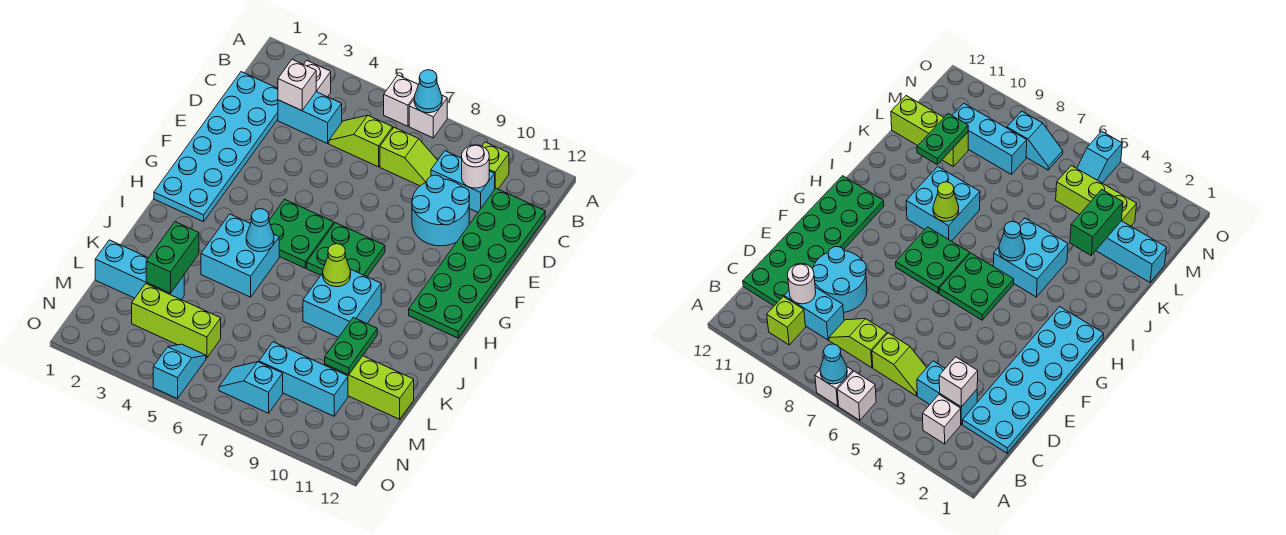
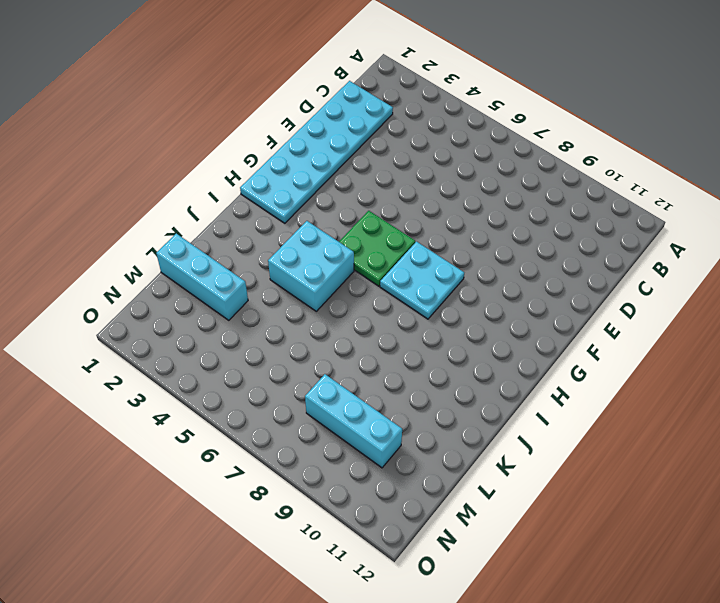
cyan plate G7:H8 level 1 -> green plate G7:H8 level 1
none -> white brick A6 level 1
none -> white brick A7 level 1
none -> white brick B3 level 1

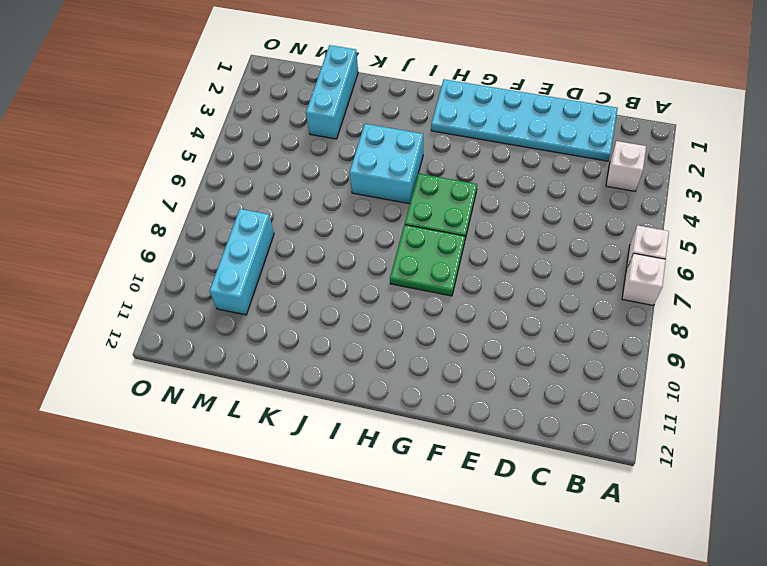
none -> lime brick B10 level 1
none -> cyan brick C3:C4 level 1
none -> lime slope C5:C6 level 1 top 6

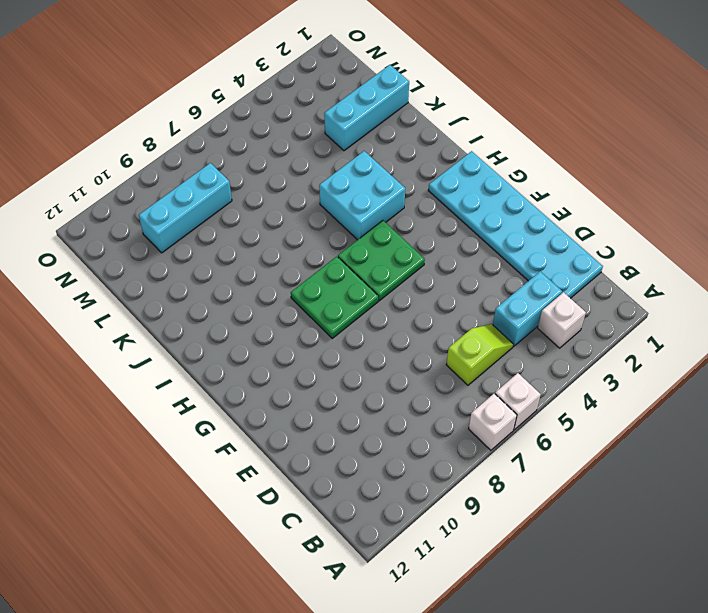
none -> lime brick B10 level 1
none -> lime slope C7:C8 level 1 top 7
none -> cyan brick C9:C10 level 1

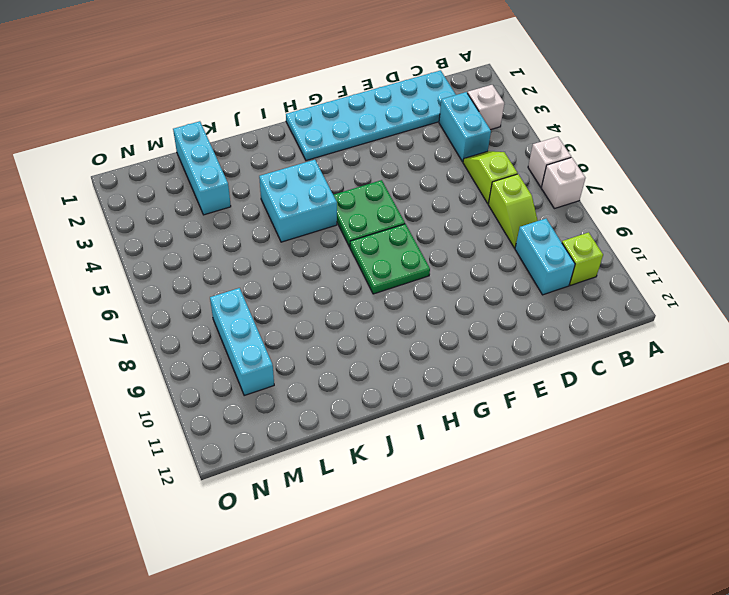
none -> green plate C11:H12 level 1
none -> cyan round brick D9:E10 level 1
none -> cyan brick I8:J9 level 1

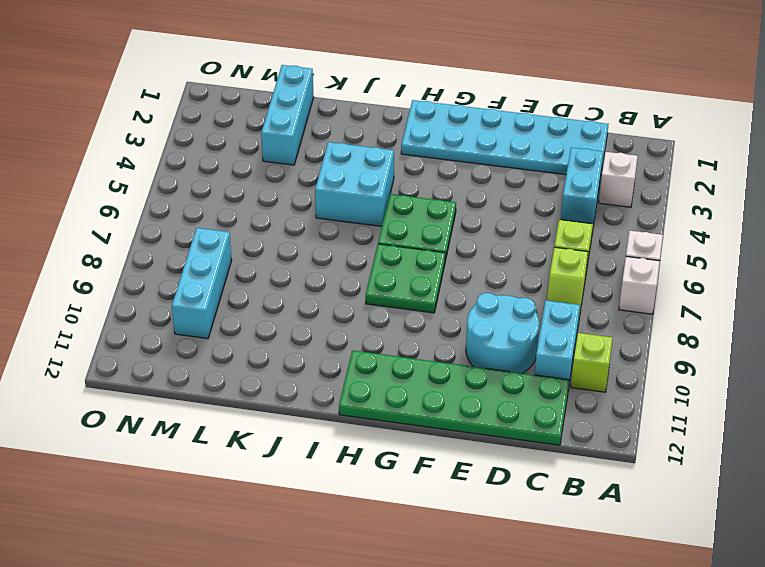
none -> cyan brick I8:J9 level 1
none -> lime brick L10:L12 level 1
none -> lime brick M3:M5 level 1

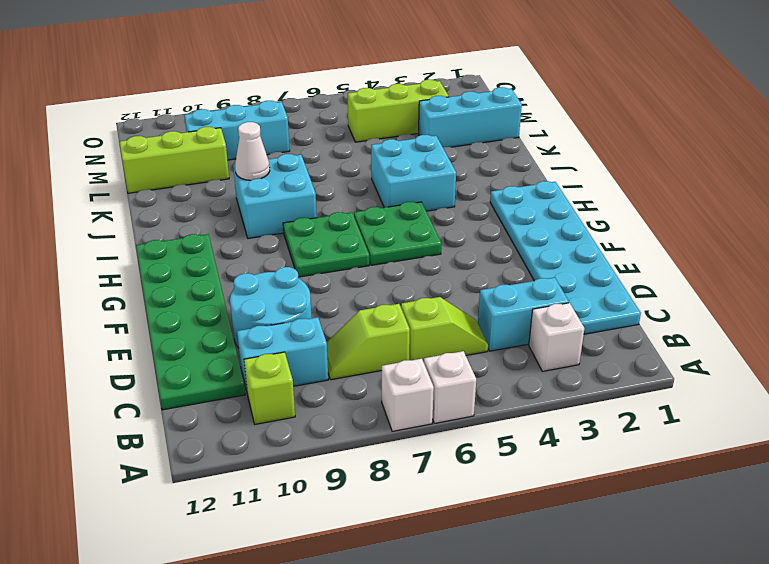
white cone J9 level 2 -> none
none -> cyan slope N5:O5 level 1 top O
none -> cyan slope N7:N8 level 1 top 8
none -> cyan cone A7 level 2

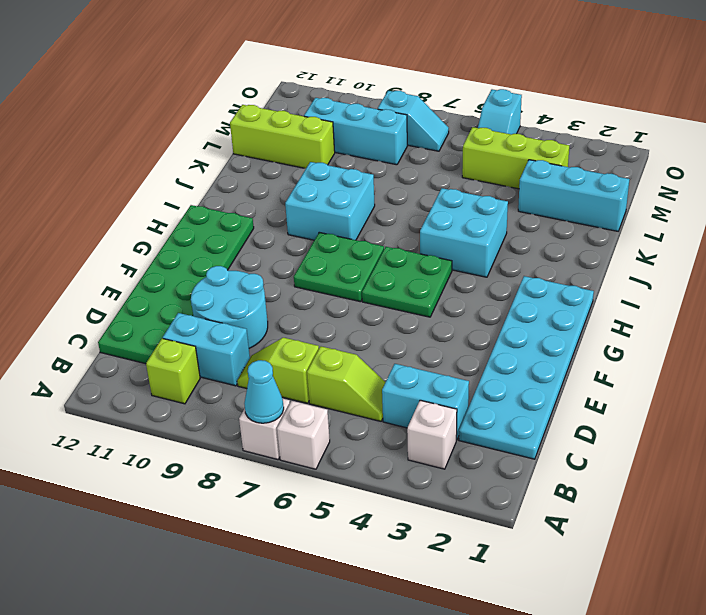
none -> white brick C3 level 2
none -> white round brick C10 level 2
none -> cyan cone I5 level 2

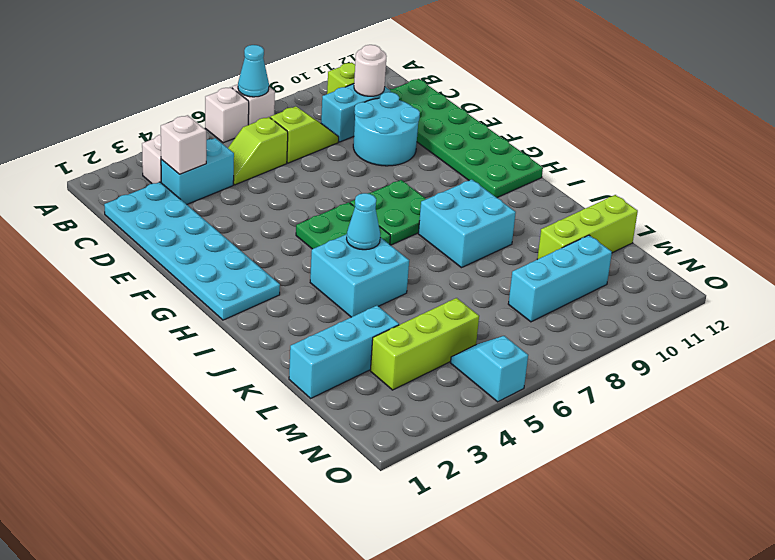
none -> cyan slope N7:N8 level 1 top 8
none -> lime cone I8 level 2
none -> green brick K3:L3 level 2

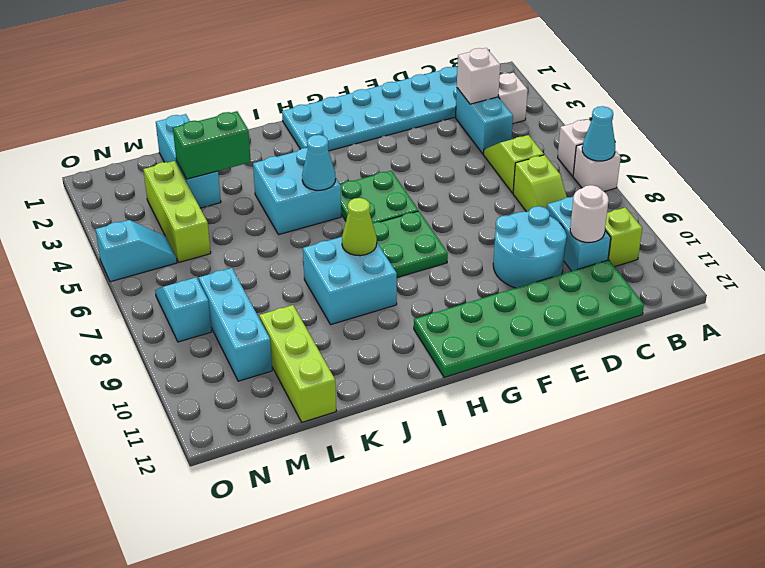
none -> green plate K10:L10 level 2

